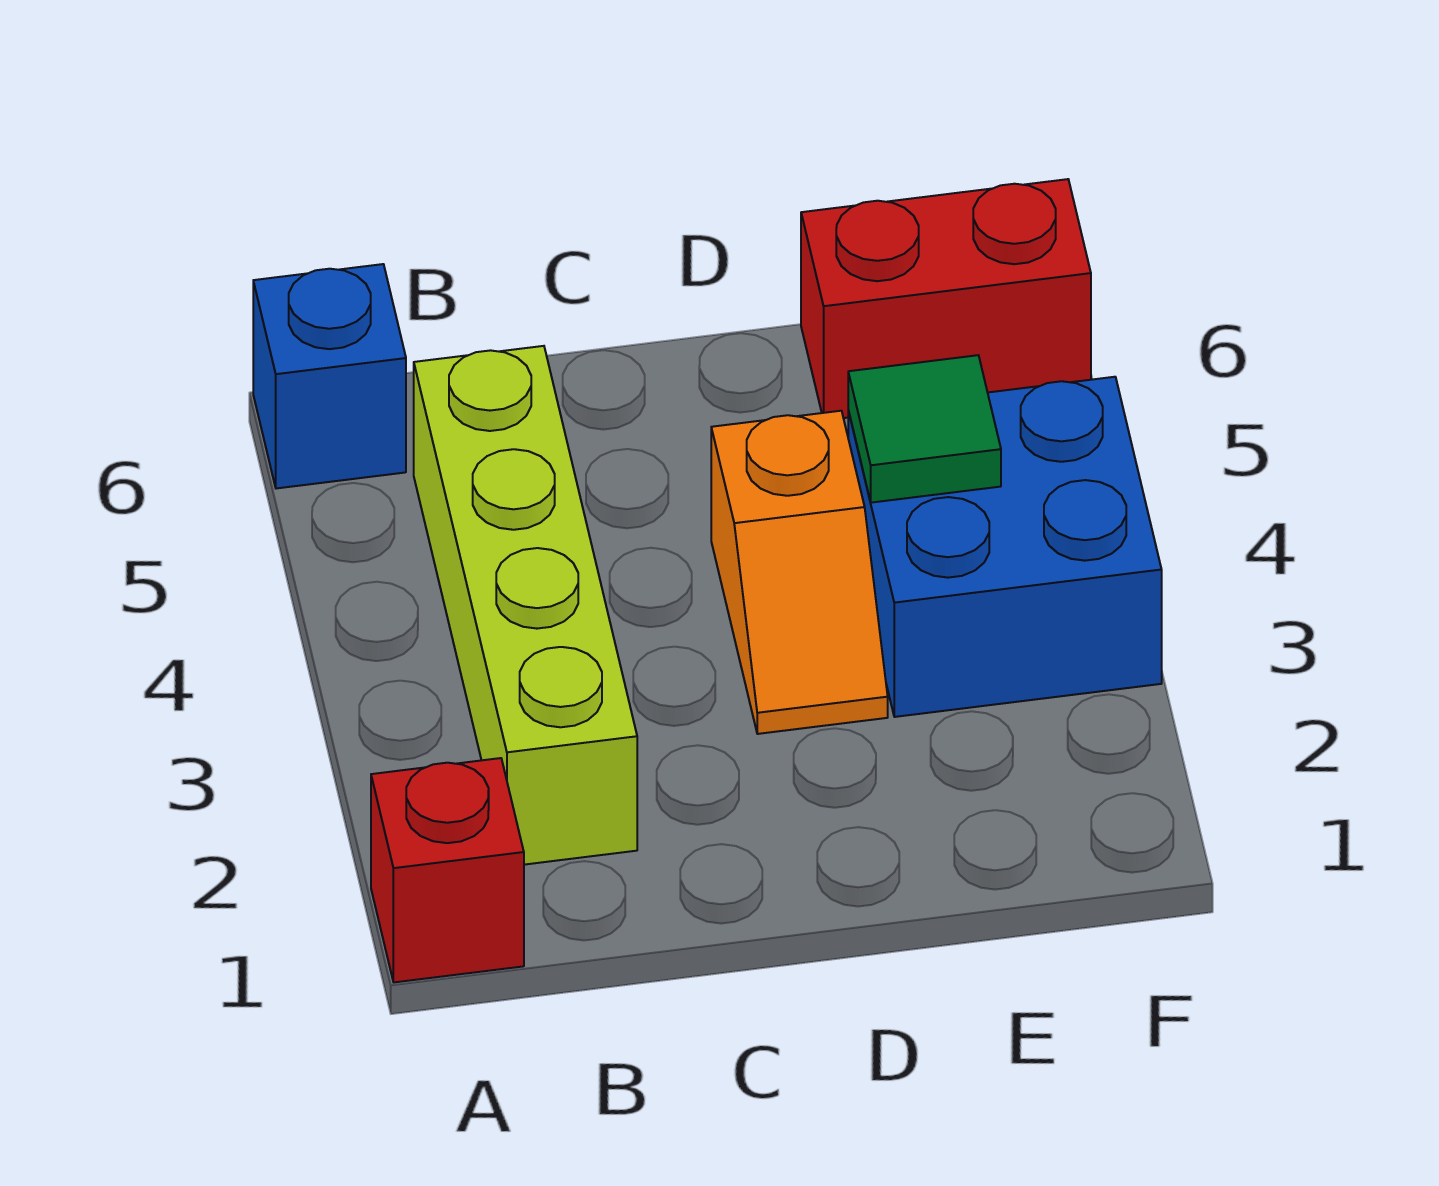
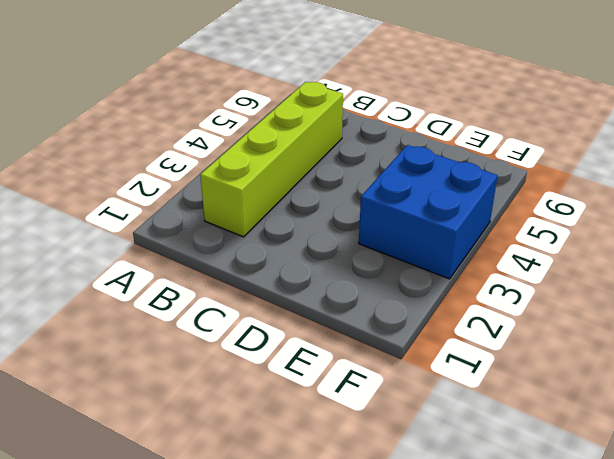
none -> red brick A1 level 1
none -> blue brick A6 level 1

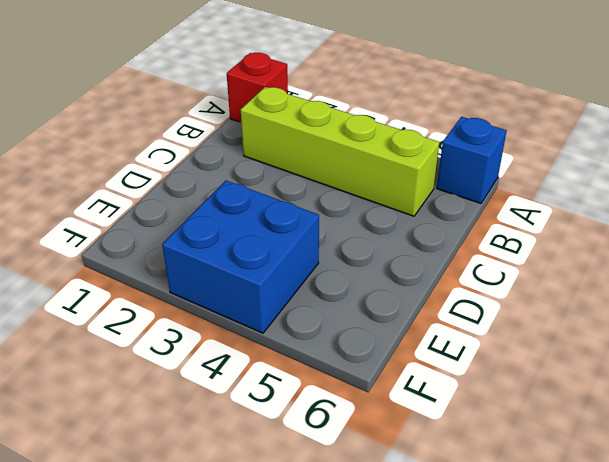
none -> orange slope D3:D4 level 1 top 4
none -> red brick E6:F6 level 1

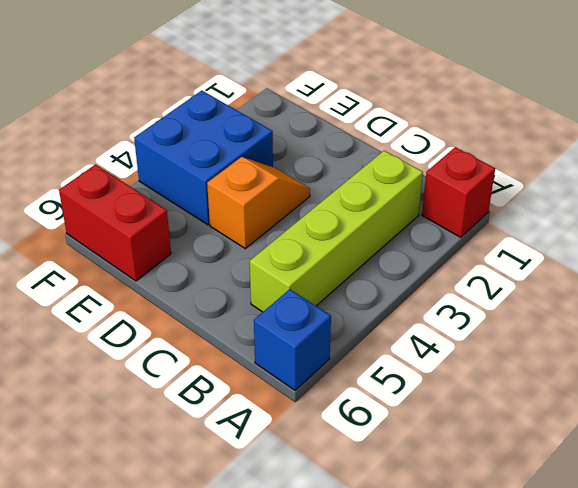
none -> green tile E4 level 2

